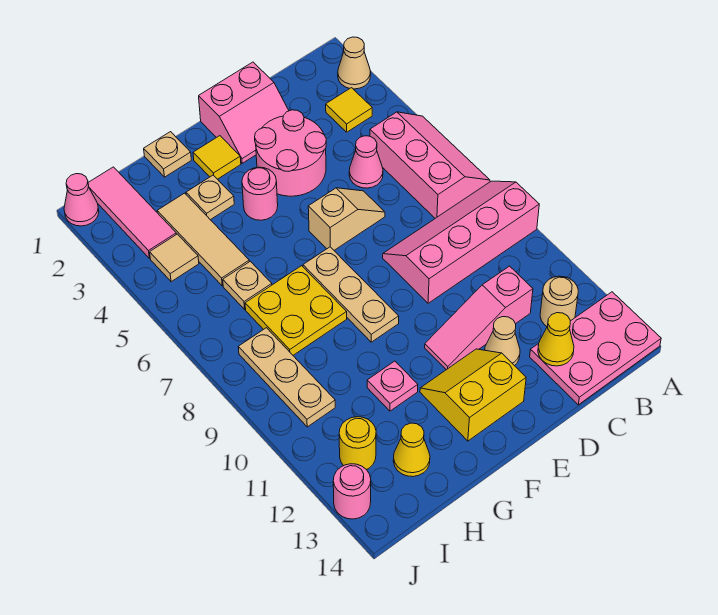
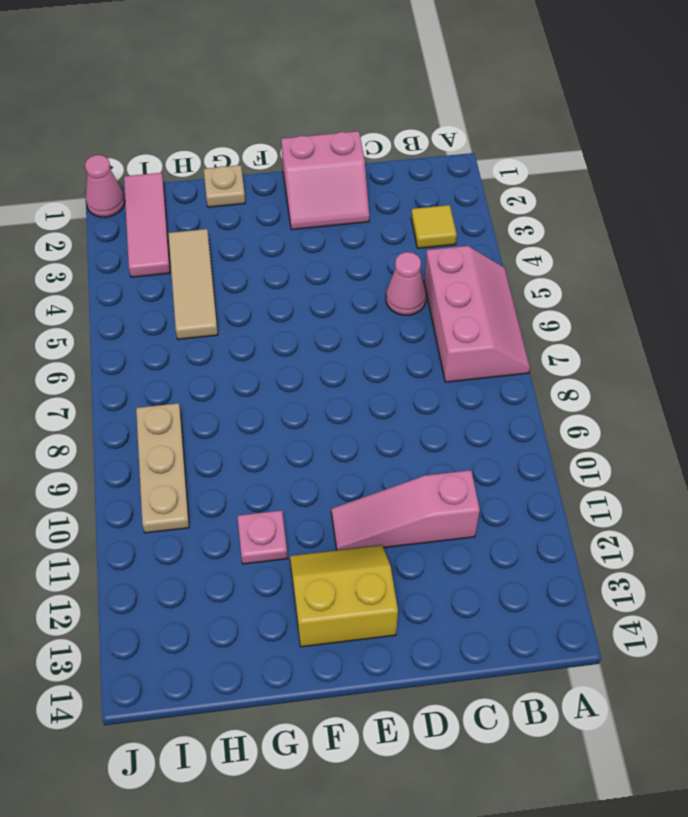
none -> tan cone A2 level 1
none -> pink slope A8:D9 level 1 top 9
none -> pink plate A13:C14 level 1
none -> tan round brick B12 level 1

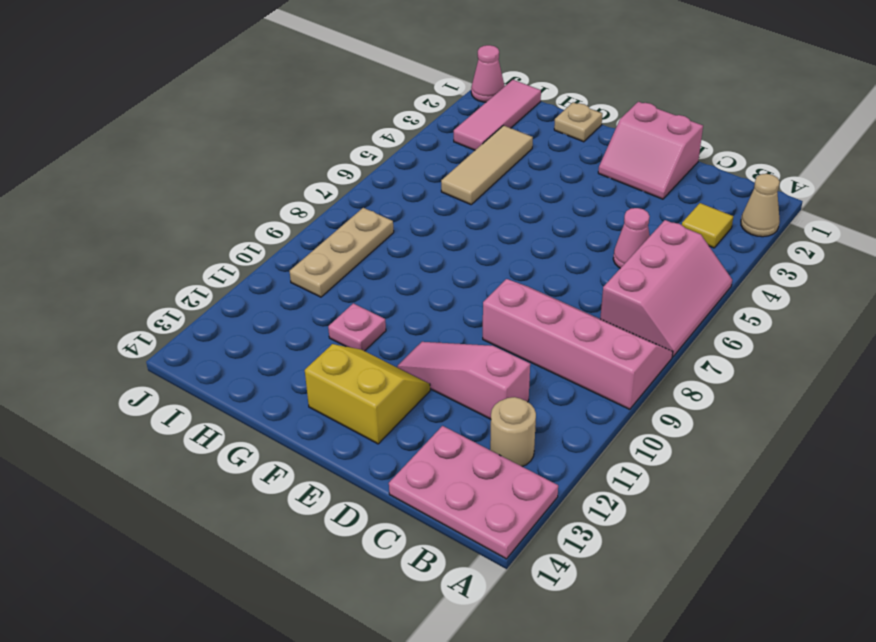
none -> pink round brick D3:E4 level 1
none -> tan slope D6:E6 level 1 top E
none -> tan cone D12 level 1
none -> yellow tile F2 level 1

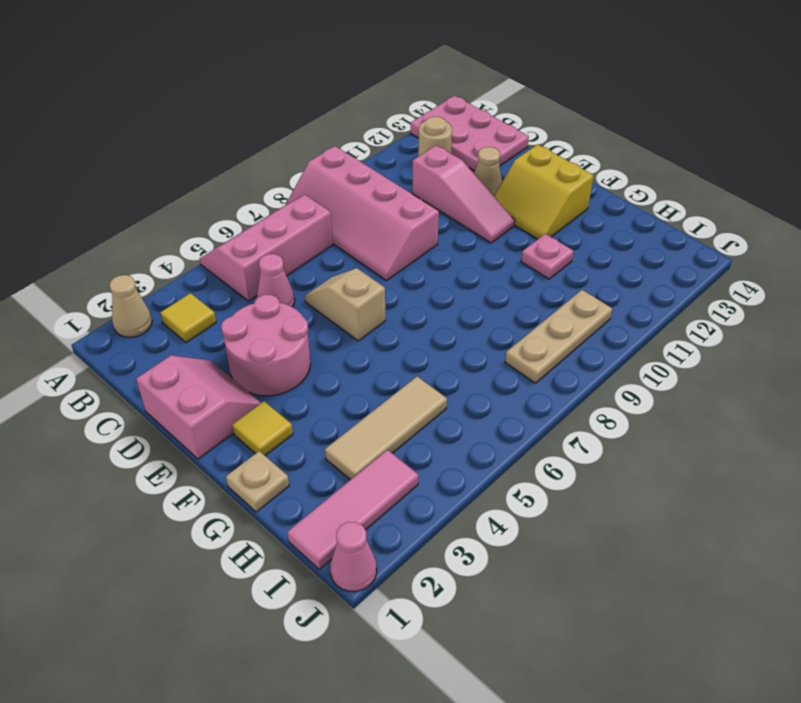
none -> pink round brick F4 level 1
none -> tan plate F7:F9 level 1
none -> tan plate G3 level 1
none -> yellow plate G7:H8 level 1

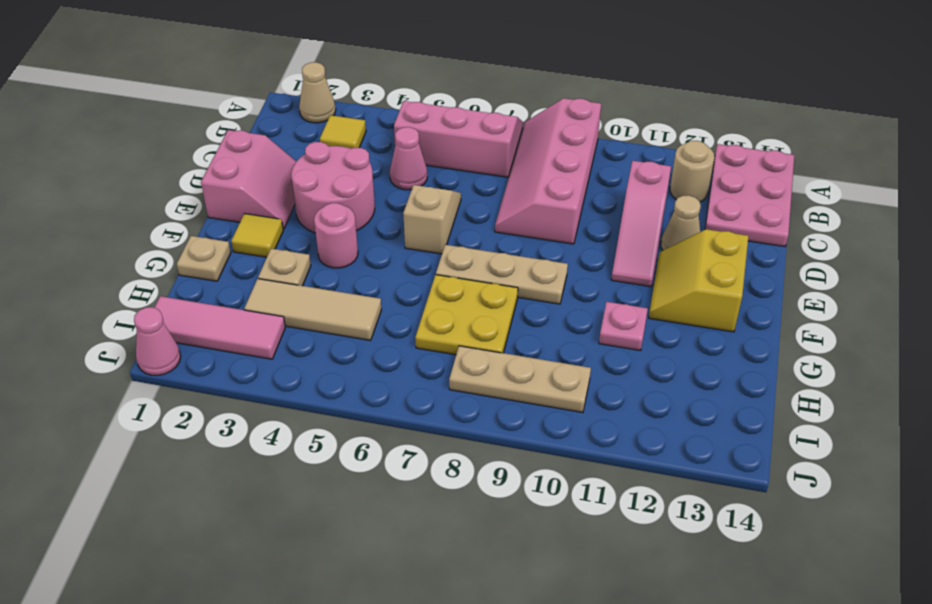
none -> tan plate H6 level 1
none -> yellow cone H13 level 1
none -> tan tile I4 level 1
none -> yellow round brick I12 level 1

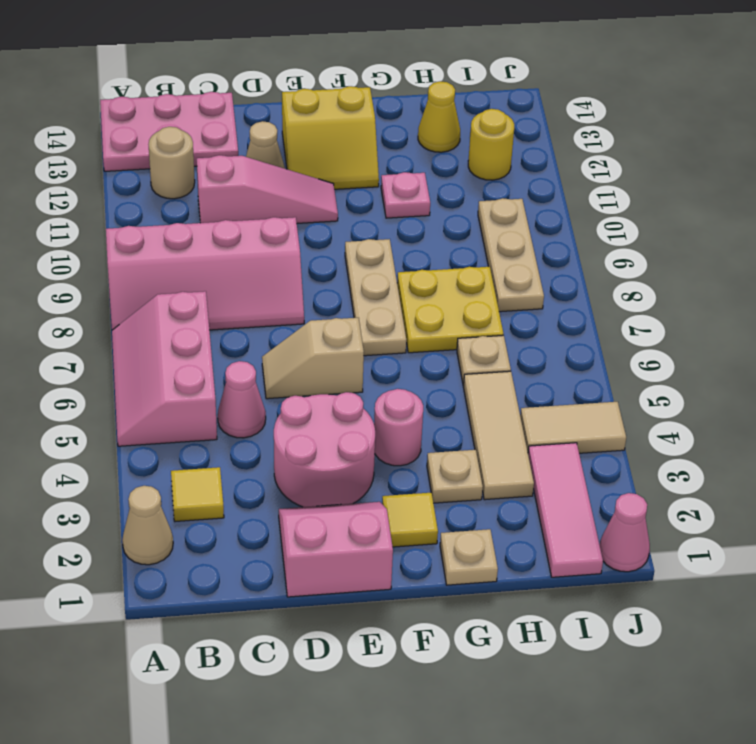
tan tile I4:J4 level 1 -> tan tile I4 level 1
none -> pink round brick J13 level 1
none -> yellow cone C13 level 2

